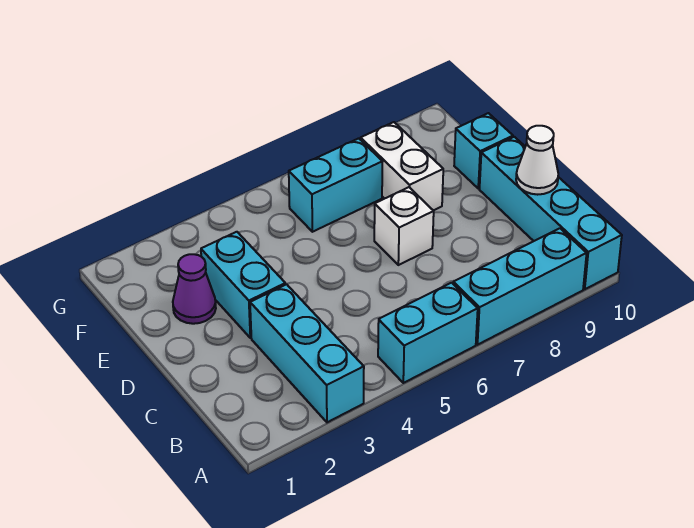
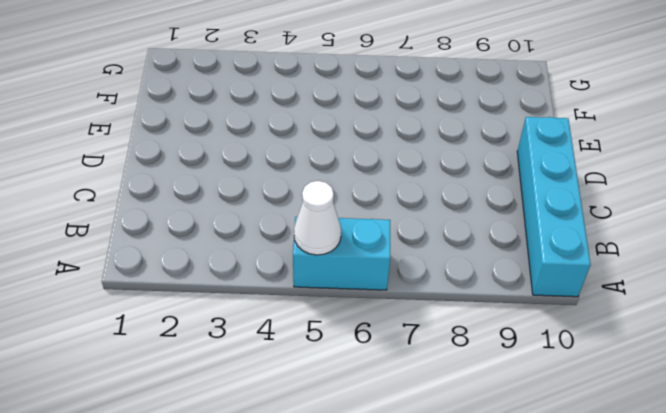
white cone A5 level 2 -> white cone C10 level 2
none -> cyan brick A3:C3 level 1
none -> cyan brick A7:A9 level 1

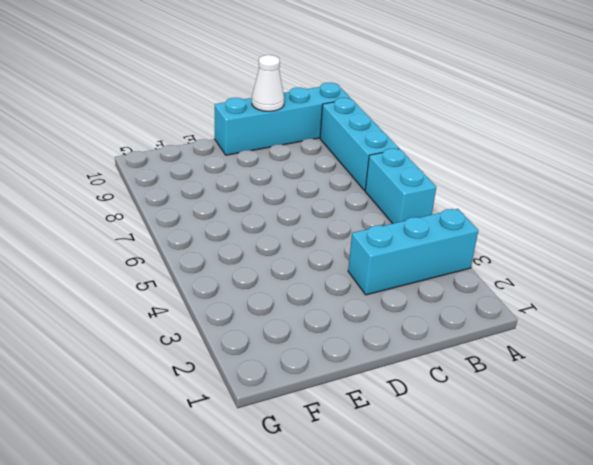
none -> cyan brick D3:E3 level 1
none -> white brick D7 level 1

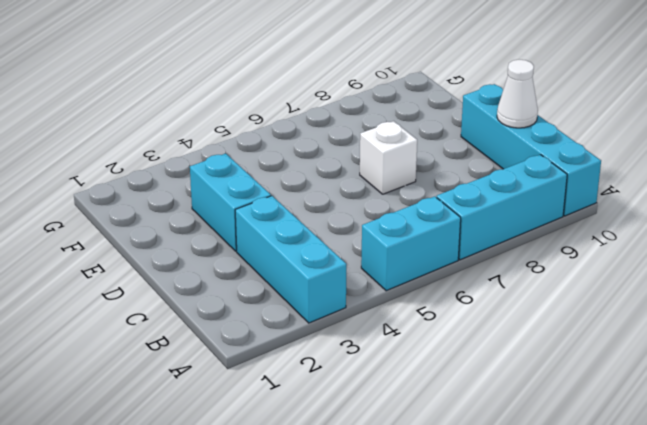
none -> purple cone E2 level 1
none -> white brick E8:F8 level 1

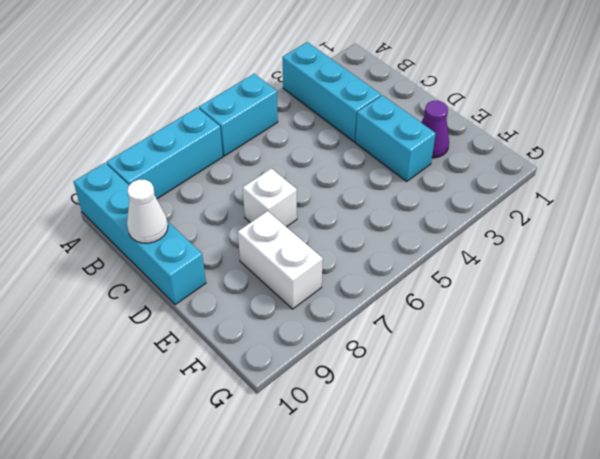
none -> cyan brick E10 level 1
none -> cyan brick F6:F7 level 1

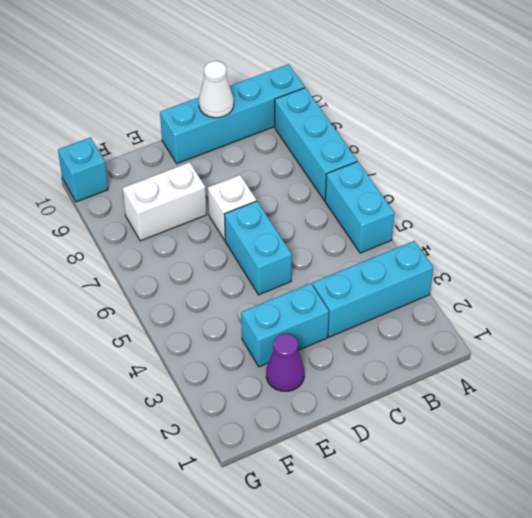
cyan brick D5:D6 level 1 -> cyan brick F6:F7 level 1
cyan brick G10 level 1 -> cyan brick E10 level 1

